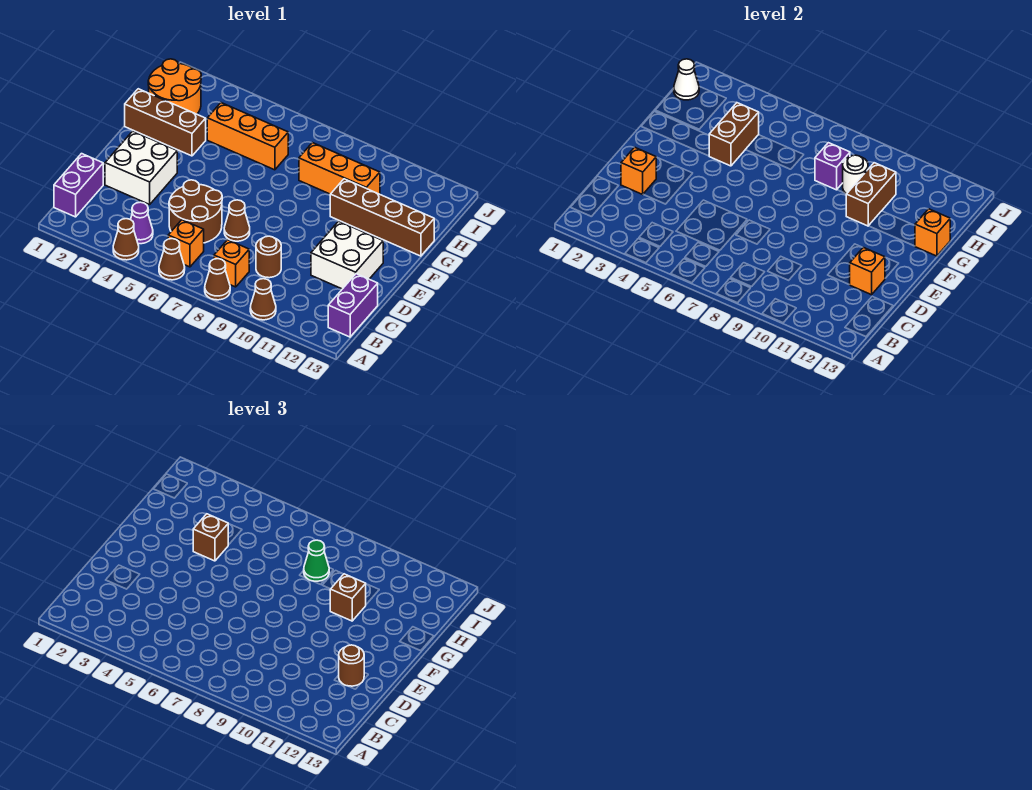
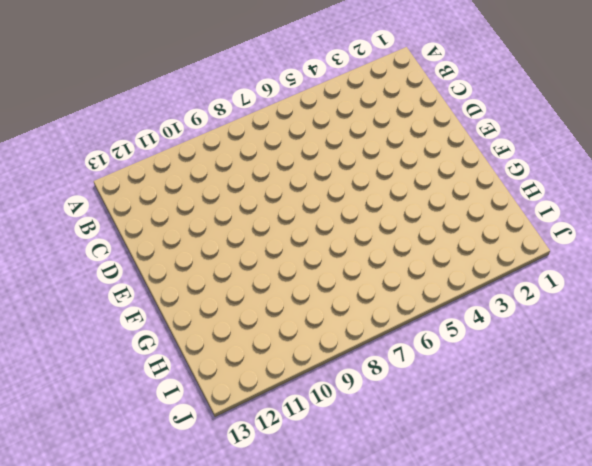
none -> brown cone A4 level 1
none -> brown cone A6 level 1
none -> brown cone A8 level 1
none -> brown cone A10 level 1

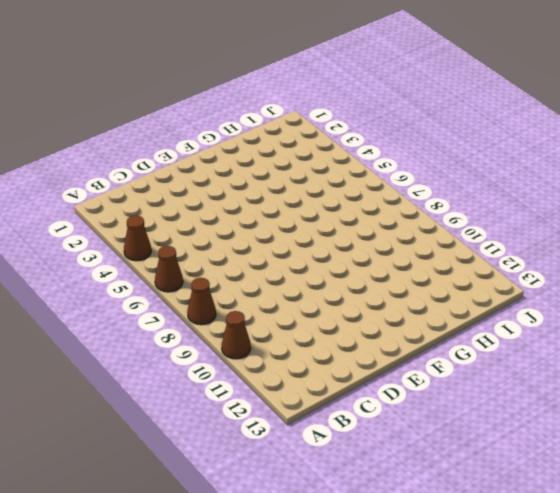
none -> purple brick B1:C1 level 1
none -> purple cone B4 level 1
none -> orange brick B6 level 1
none -> orange brick B8 level 1

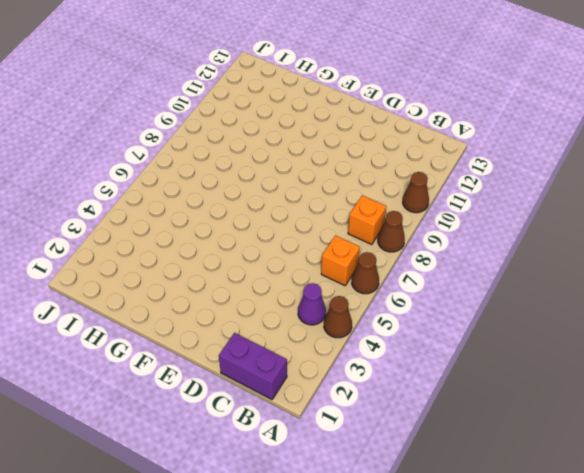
none -> purple brick B13:C13 level 1
none -> brown round brick C5:D6 level 1
none -> brown round brick C9 level 1
none -> white brick D2:E3 level 1

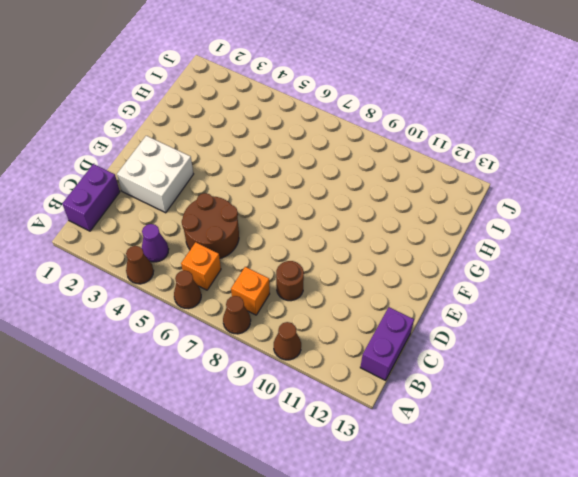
none -> brown cone D7 level 1
none -> white brick D11:E12 level 1
none -> brown brick G1:G3 level 1
none -> brown brick G10:G13 level 1

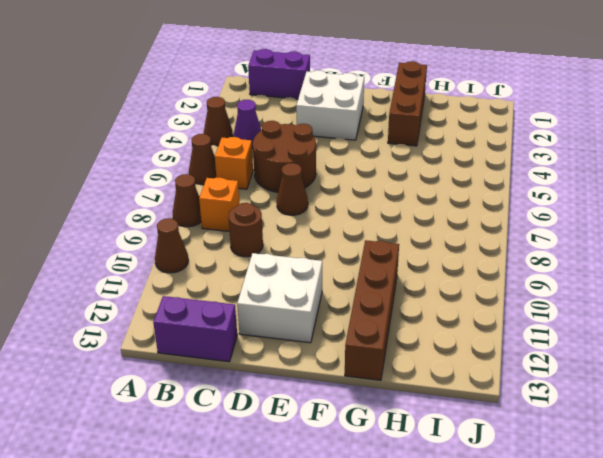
none -> orange round brick H1:I2 level 1
none -> orange brick H4:H6 level 1
none -> orange brick H8:H10 level 1
none -> orange brick D2 level 2

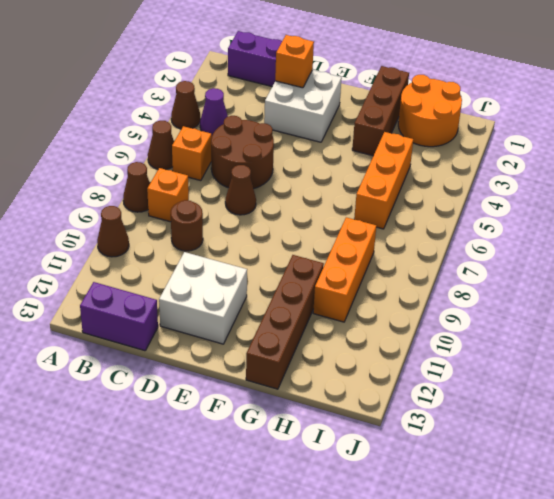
none -> orange brick D12 level 2
none -> brown brick G4:H4 level 2
none -> brown brick G10:H10 level 2
none -> orange brick G13 level 2

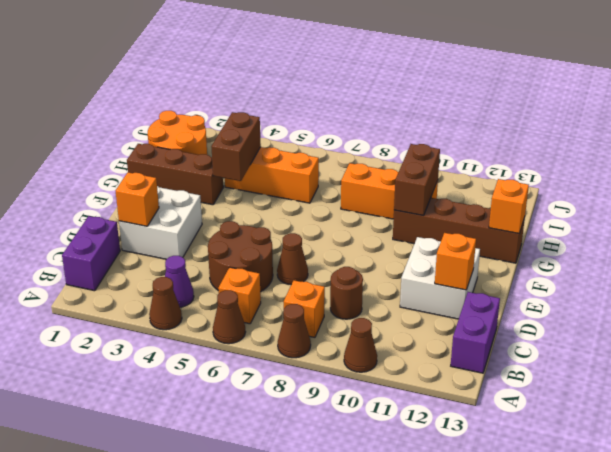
none -> purple brick H8 level 2
none -> white round brick H9 level 2
none -> white cone I1 level 2
none -> brown round brick D12 level 3

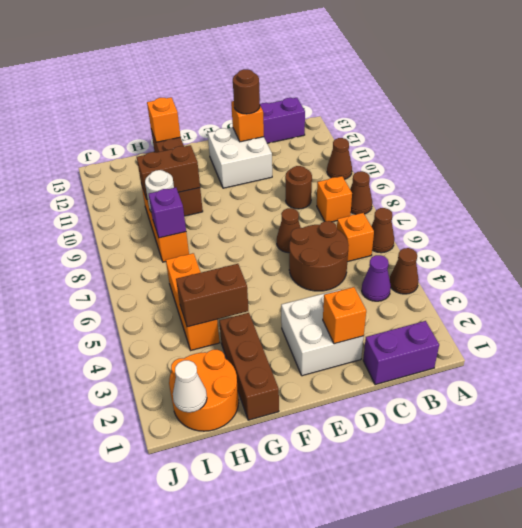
none -> brown brick G4 level 3
none -> brown brick G10 level 3
none -> green cone H8 level 3

